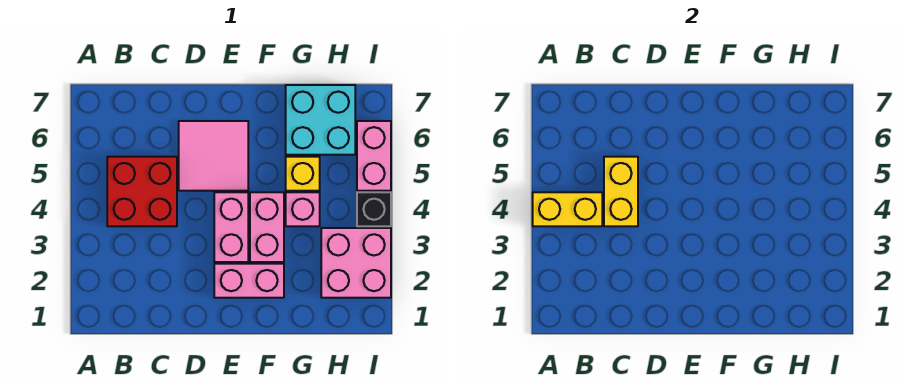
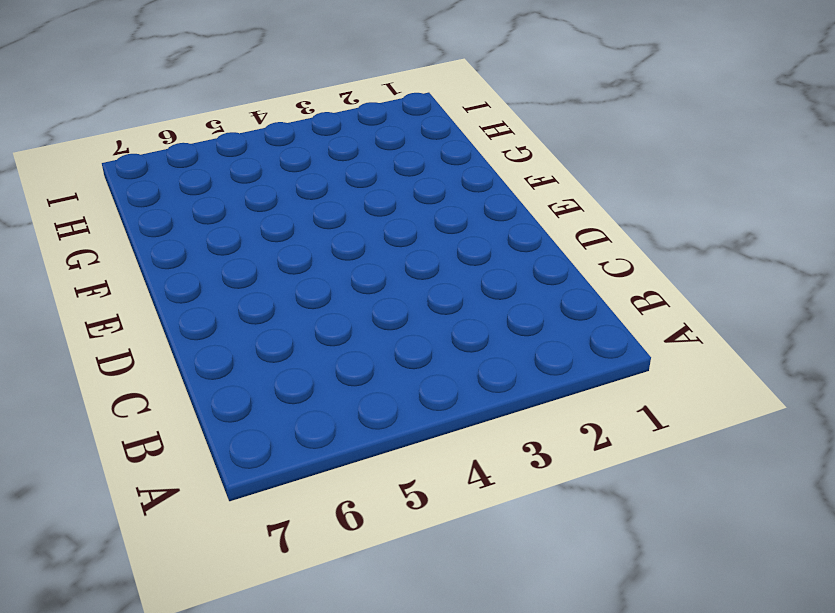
none -> red brick B4:C5 level 1
none -> pink tile D5:E6 level 1
none -> pink brick E2:F2 level 1

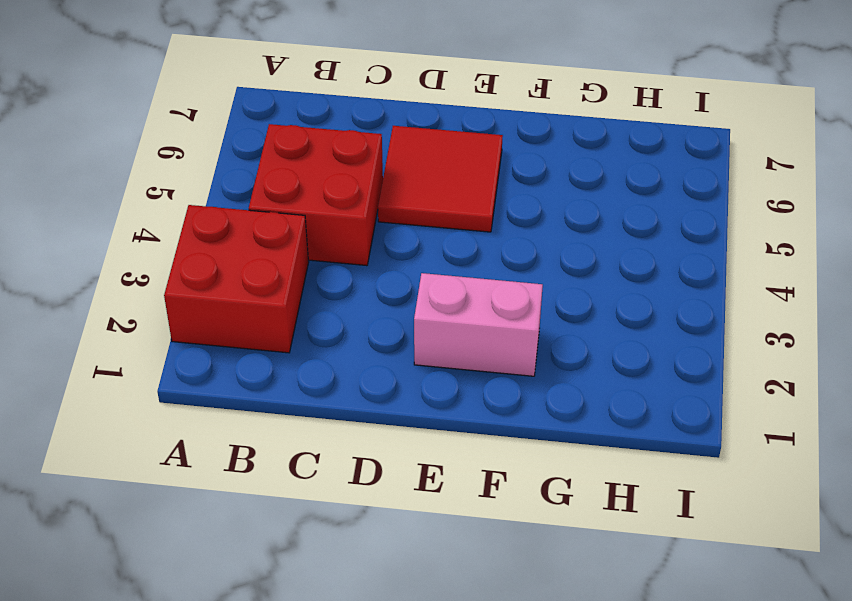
red brick A2:B3 level 1 -> none
red tile D5:E6 level 1 -> pink tile D5:E6 level 1
none -> pink brick E3:E4 level 1
none -> pink brick F3:F4 level 1
none -> pink brick G4 level 1

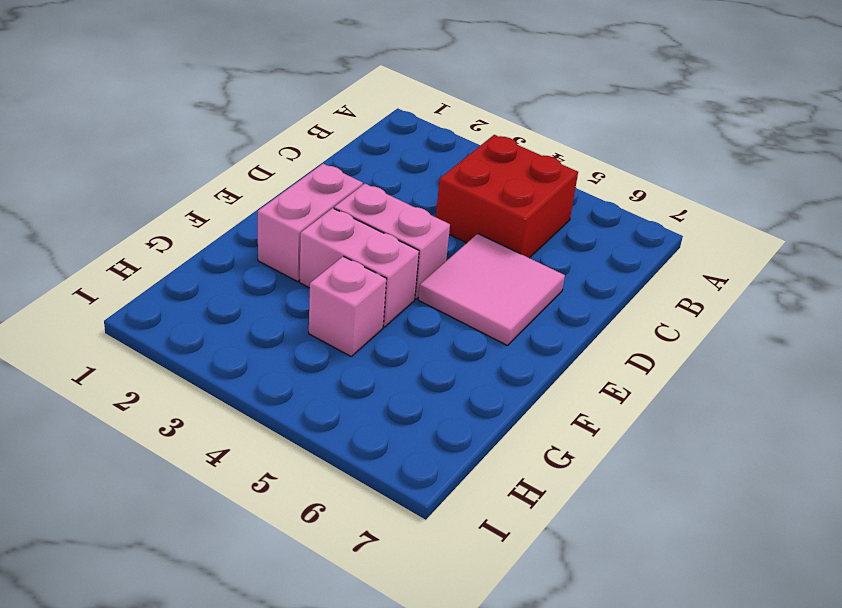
none -> yellow brick G5 level 1
none -> cyan brick G6:H7 level 1
none -> pink brick H2:I3 level 1

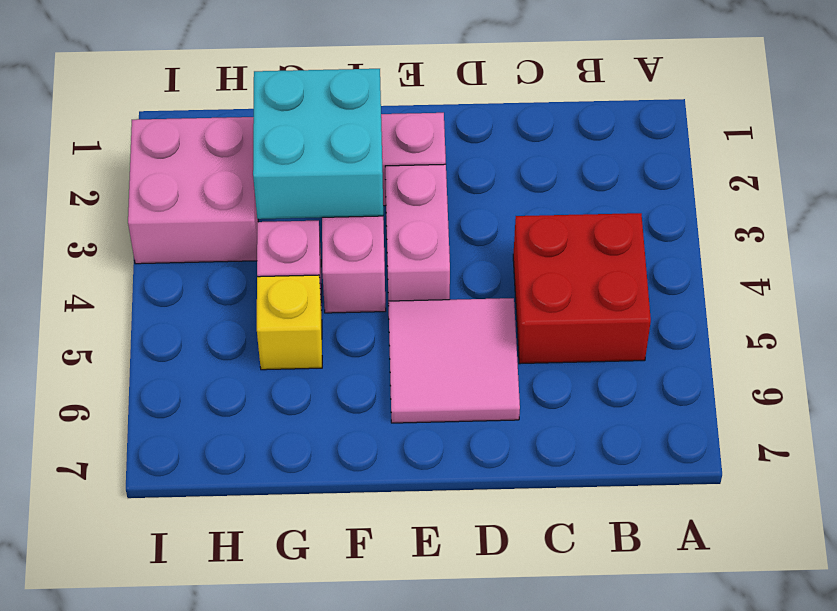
cyan brick F2:G3 level 2 -> cyan brick G6:H7 level 1
none -> black brick I4 level 1
none -> pink brick I5:I6 level 1
none -> yellow brick A4:B4 level 2

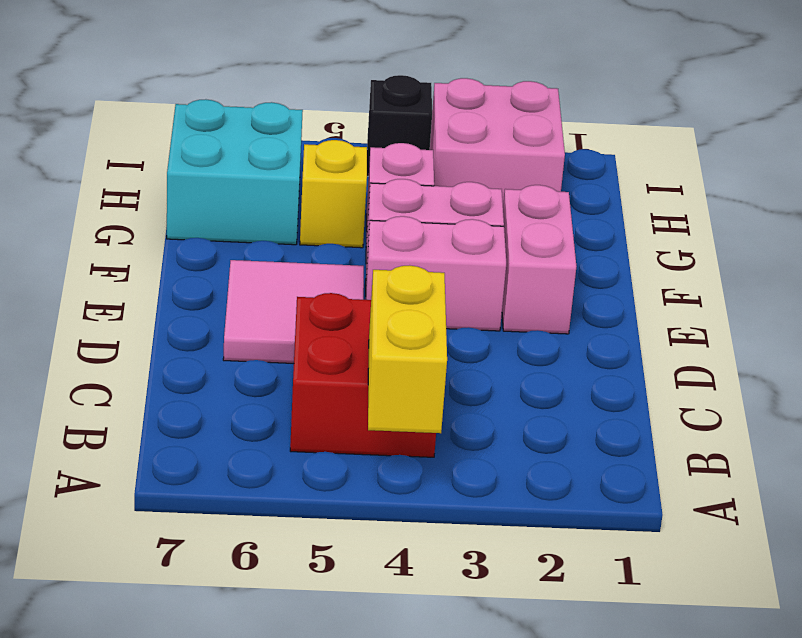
none -> pink brick I5:I6 level 1
none -> yellow brick C4:C5 level 2

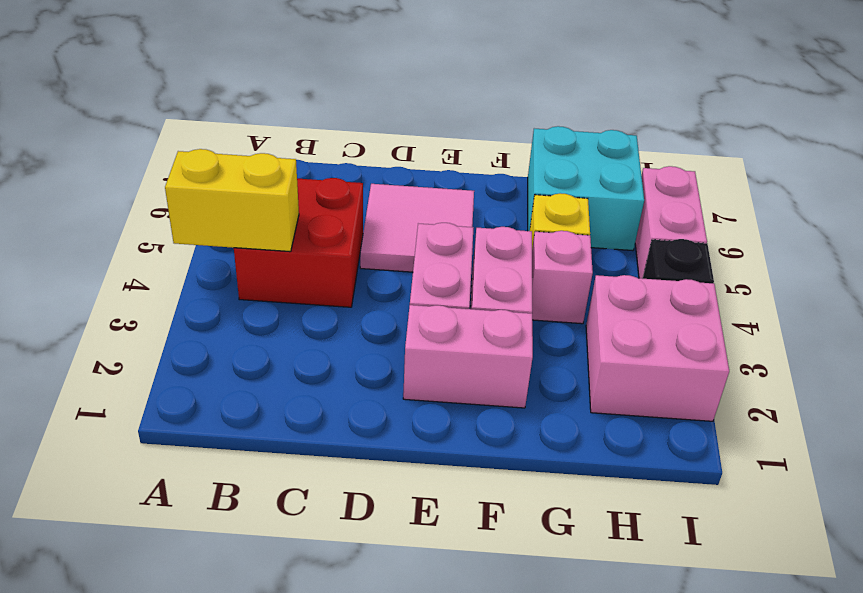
none -> yellow brick C4:C5 level 2

